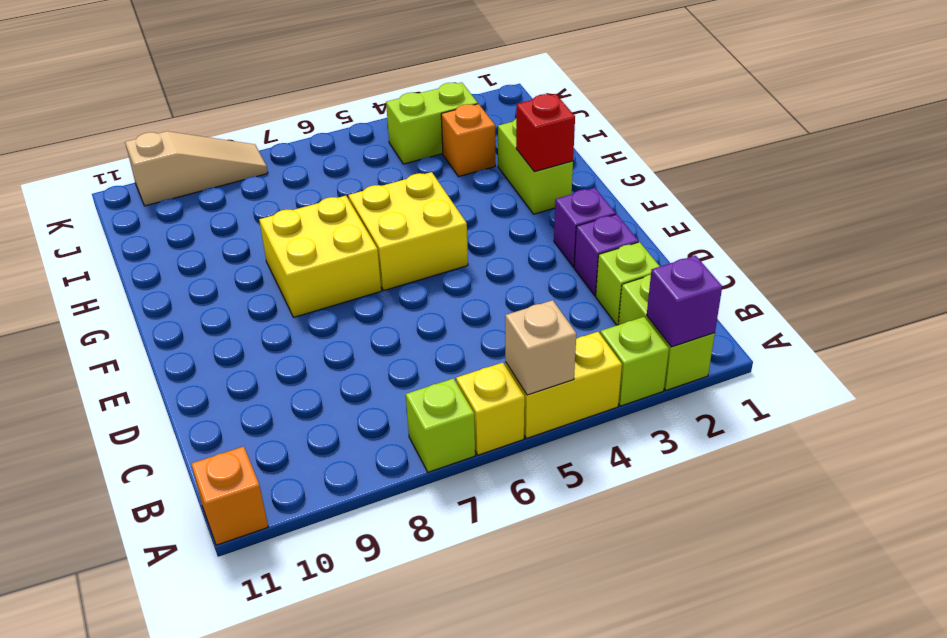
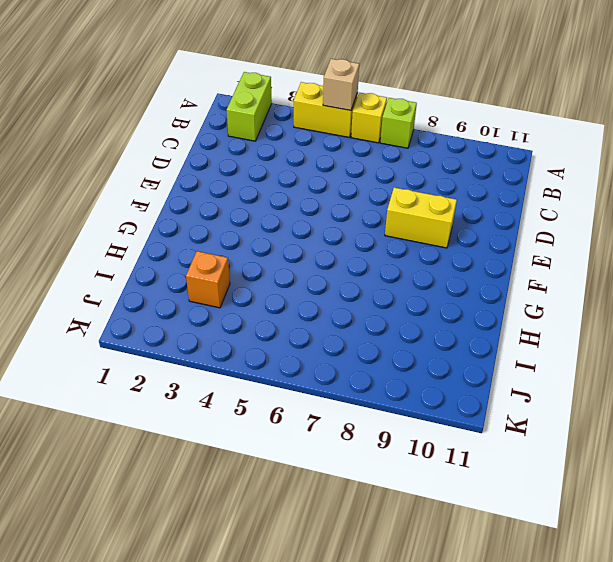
yellow brick E8:E9 level 1 -> none
none -> lime brick A3 level 1
none -> orange brick A11 level 1
none -> lime brick C2 level 1

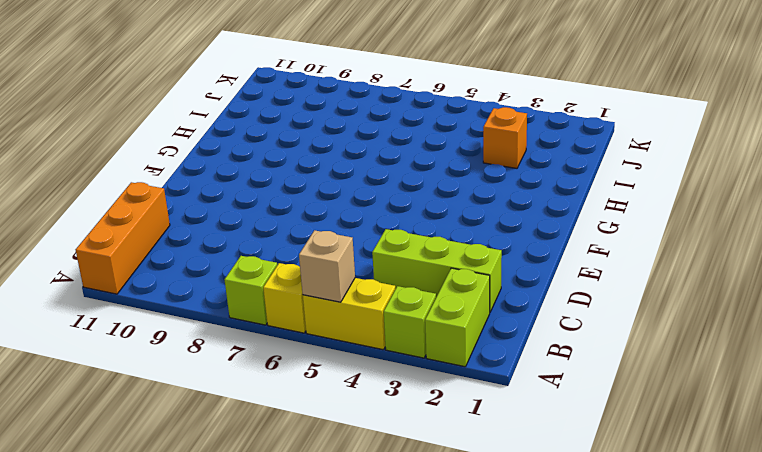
orange brick A11:C11 level 1 -> orange brick A11 level 1
lime brick C2:C4 level 1 -> lime brick C2 level 1
none -> purple brick D2 level 1
none -> purple brick E2 level 1
none -> yellow brick F5:G6 level 1

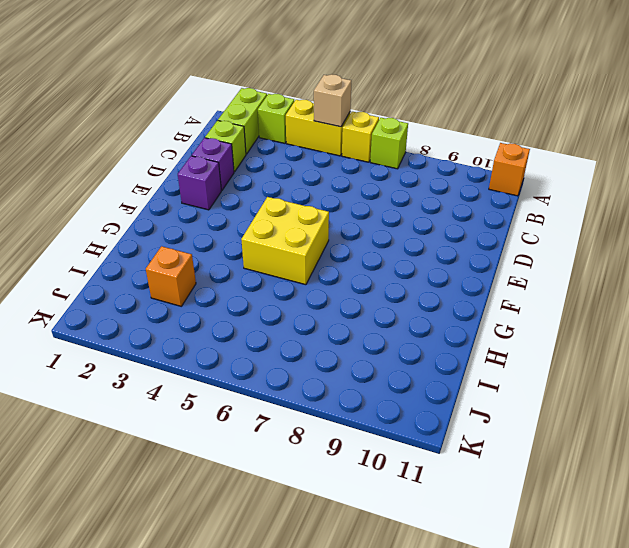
none -> yellow brick F7:G8 level 1
none -> lime brick G2:H2 level 1
none -> lime brick J3:J4 level 1

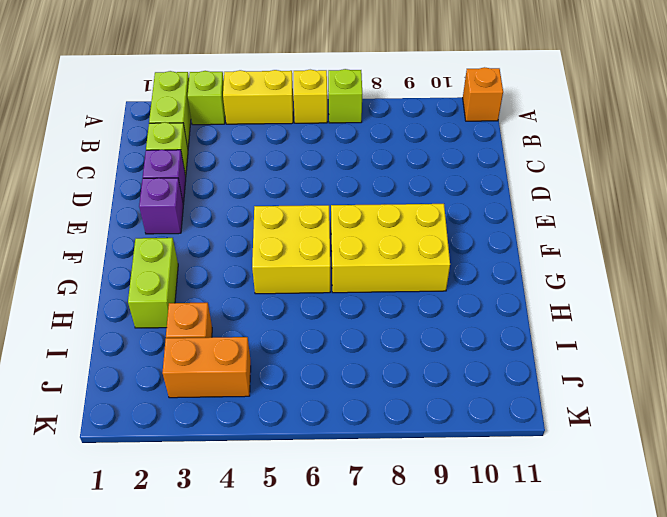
yellow brick F7:G9 level 1 -> yellow brick F7:G8 level 1
orange brick J3:J4 level 1 -> lime brick J3:J4 level 1
none -> tan slope K8:K10 level 1 top 10
none -> purple brick A2 level 2
none -> tan brick A5 level 2

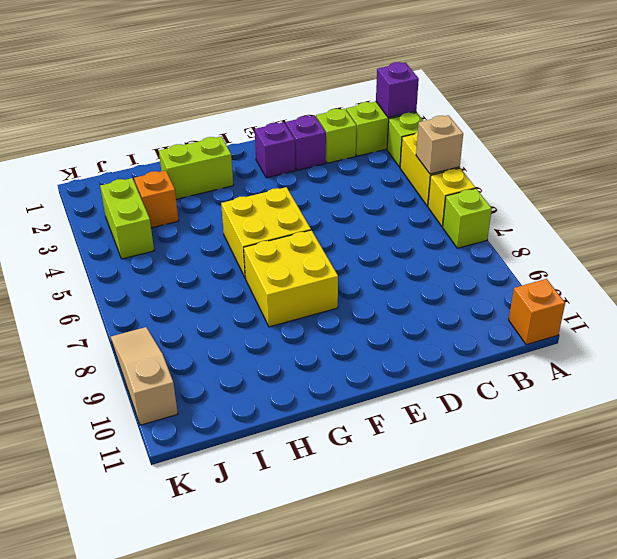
none -> red brick G2 level 2

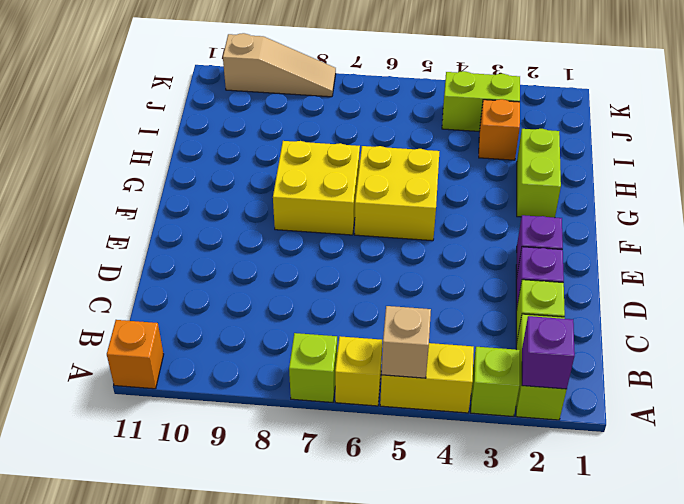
none -> red brick G2 level 2

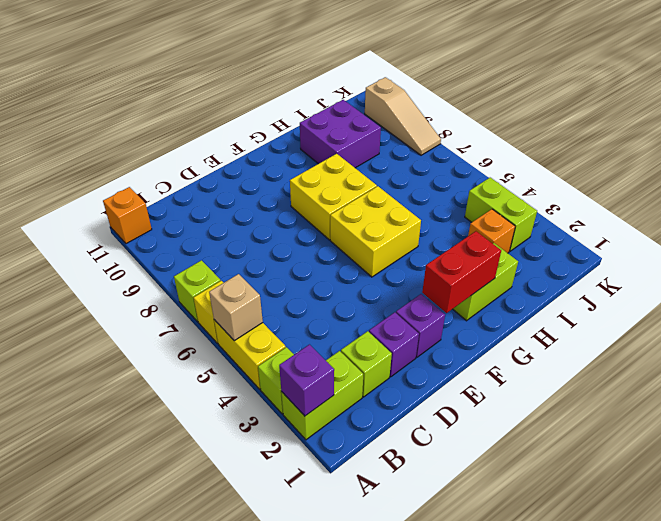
red brick F2:G2 level 2 -> red brick G2 level 2
purple brick H9:I10 level 1 -> none

